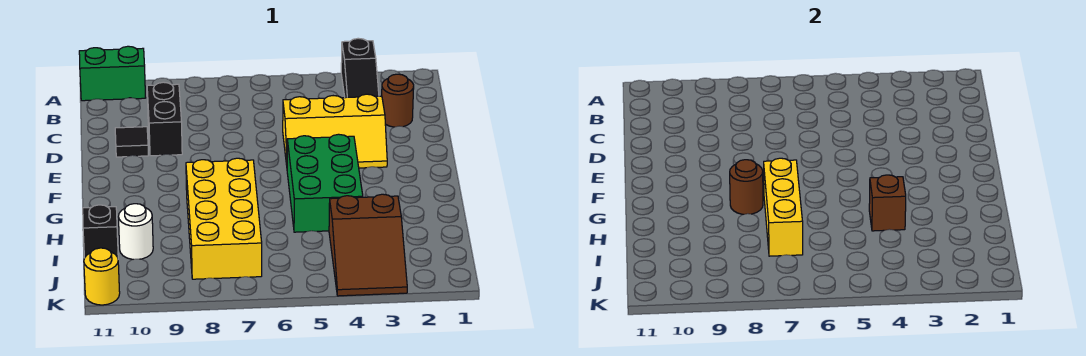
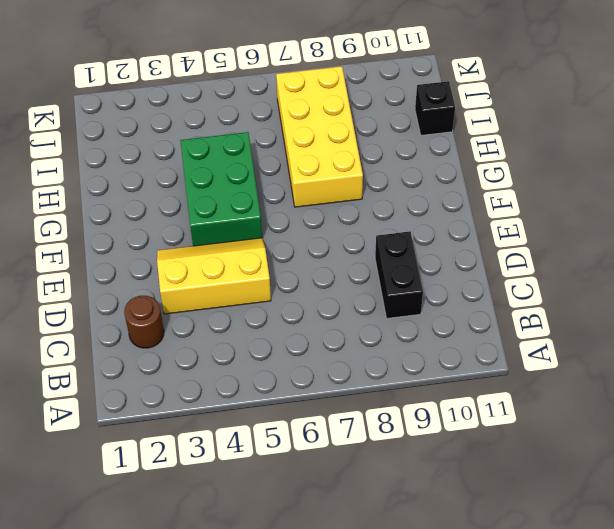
none -> black slope A3:C3 level 1 top A
none -> green brick A10:A11 level 1
none -> black tile D10 level 1

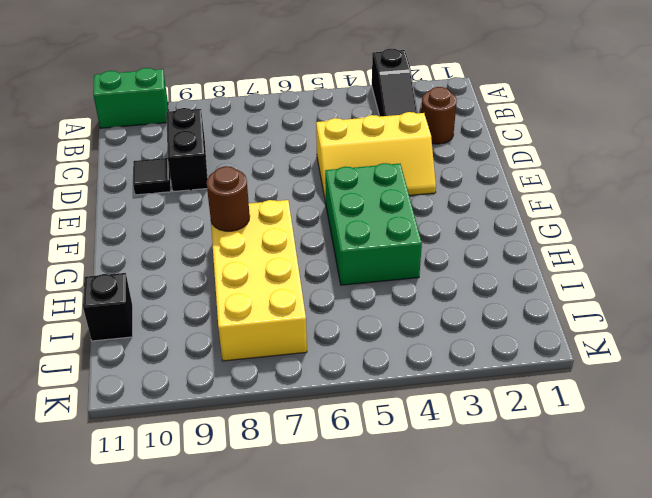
none -> brown slope I3:K4 level 1 top I
none -> white round brick I10 level 1
none -> yellow round brick K11 level 1

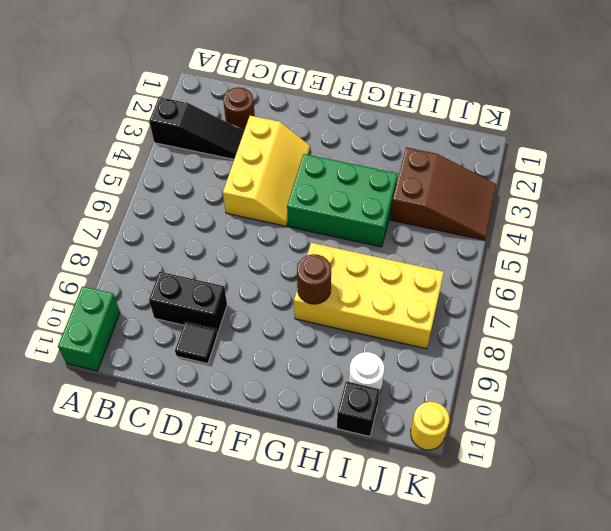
none -> yellow brick G7:I7 level 2
none -> brown brick H4 level 2

